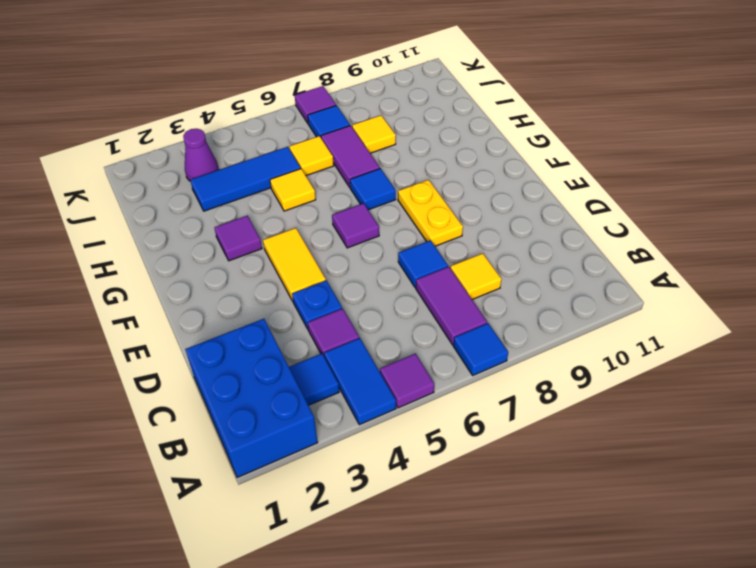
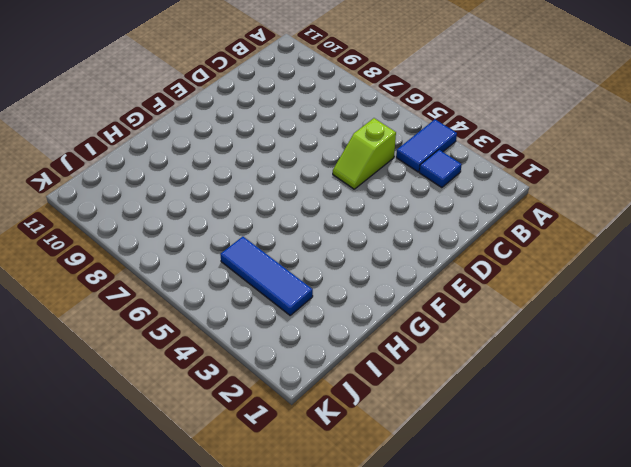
lime slope C5:D5 level 1 top C -> none
none -> blue brick A1:C2 level 1
none -> purple tile A5 level 1
none -> blue tile A7 level 1

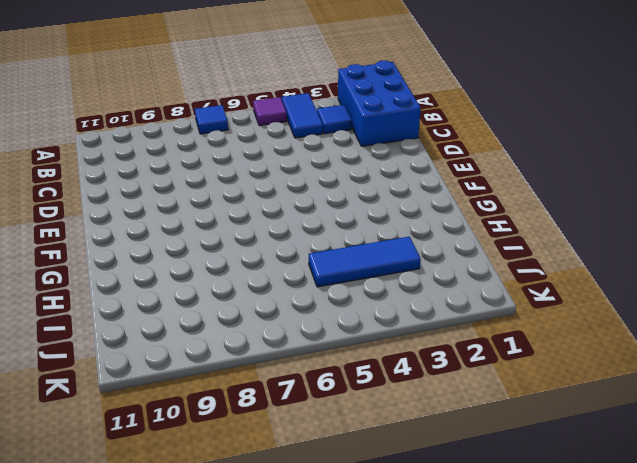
none -> purple tile B7:C7 level 1
none -> purple tile C4 level 1
none -> yellow tile C8 level 1

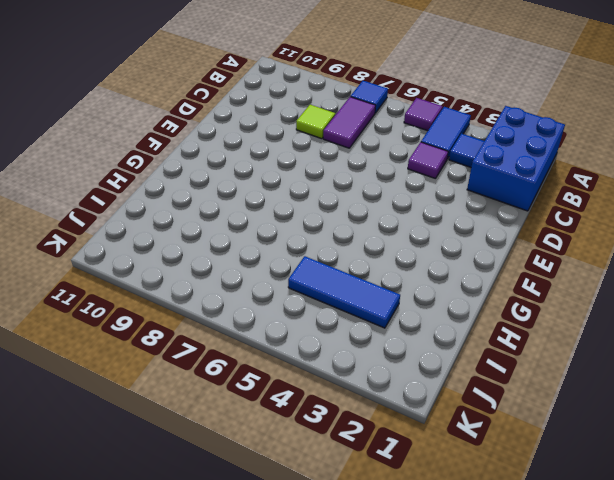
lime tile C8 level 1 -> yellow tile C8 level 1
none -> blue plate D4 level 1
none -> blue tile D7 level 1
none -> yellow tile E4:F4 level 1

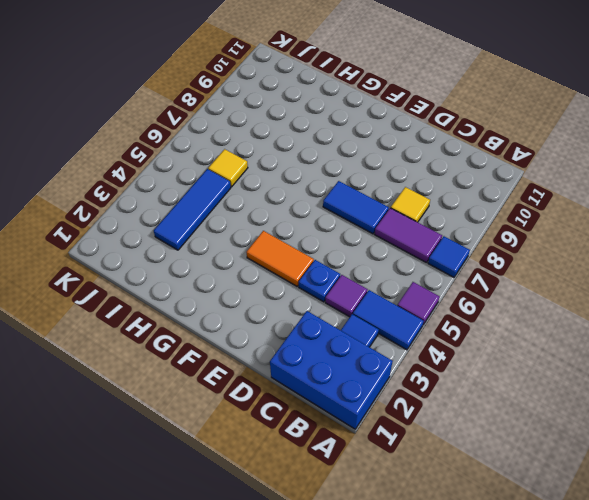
blue tile D7:E7 level 1 -> blue tile D7 level 1
orange tile E4:F4 level 1 -> yellow tile E4:F4 level 1
none -> yellow plate E8:F8 level 1
none -> purple tile F6 level 1
none -> purple tile G3 level 1

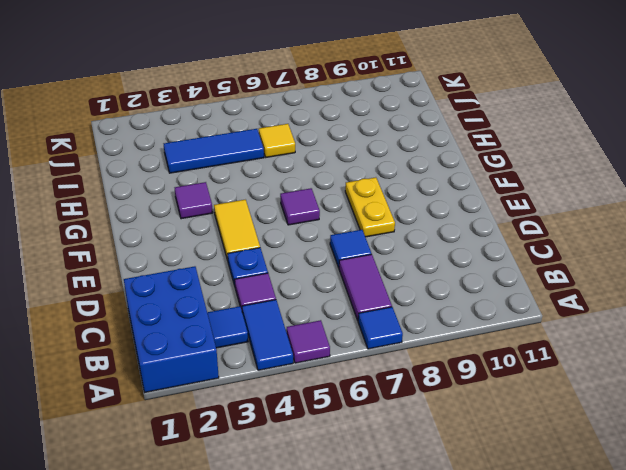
none -> yellow tile C8 level 1
none -> blue tile G7 level 1
none -> yellow tile H5 level 1

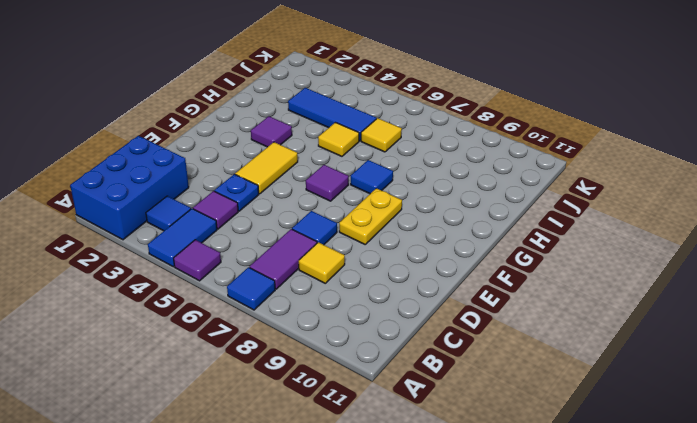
none -> purple tile H7:I7 level 1
none -> yellow tile I8 level 1
none -> purple cone J3 level 1

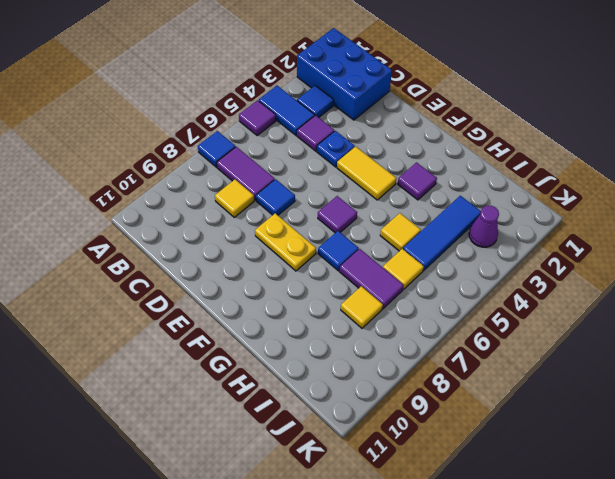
none -> blue tile J7 level 1
none -> purple tile K7 level 1

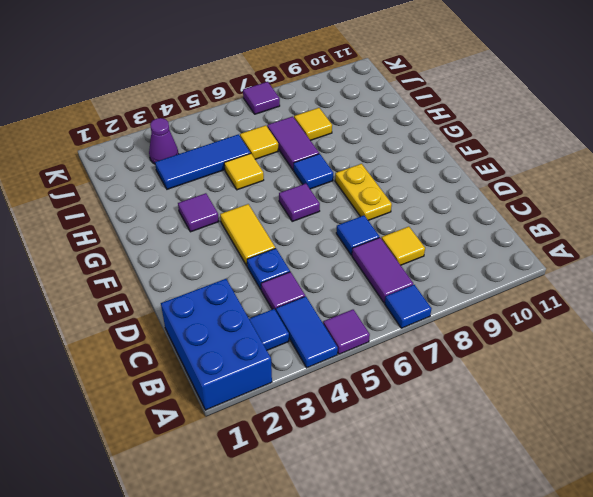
none -> blue tile J7 level 1

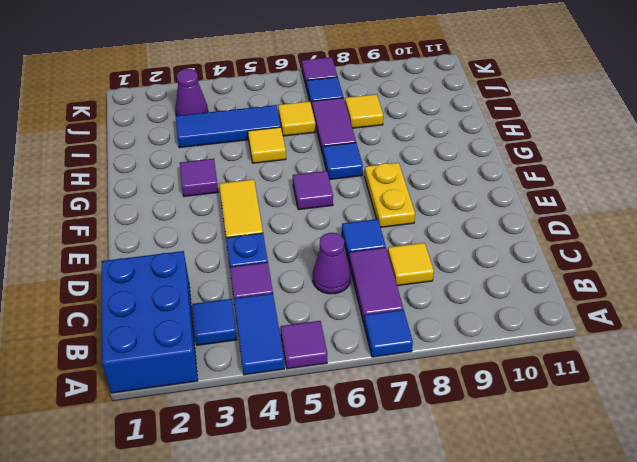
purple cone C6 level 1 -> none

